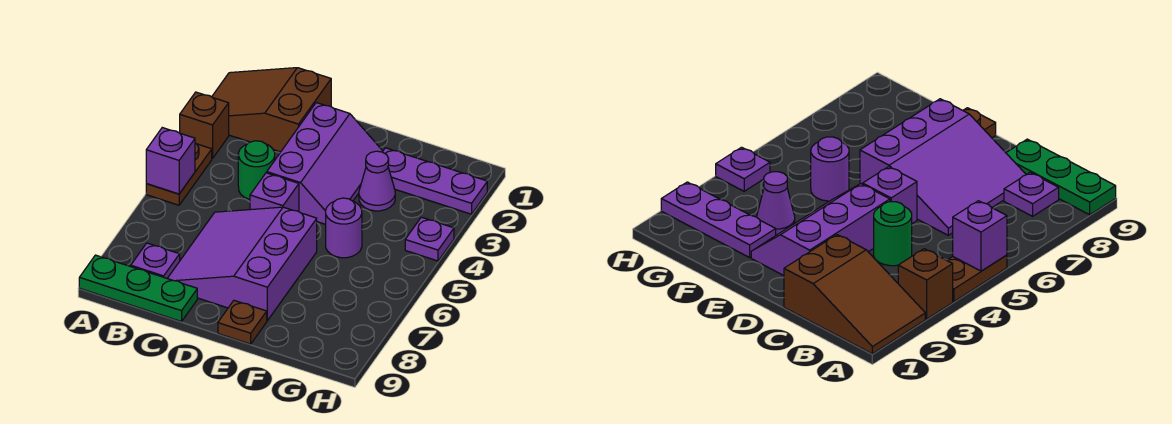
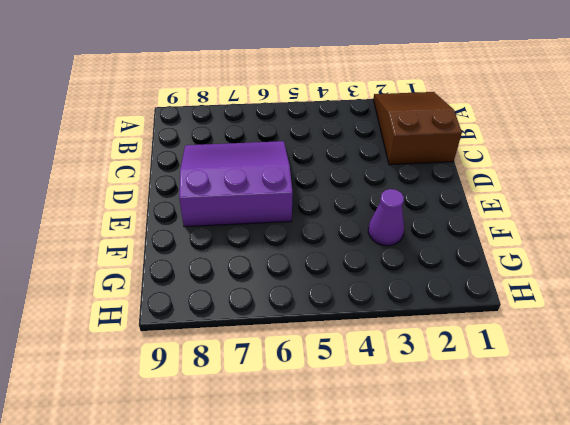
none -> brown brick A3 level 1
none -> brown plate A4:A5 level 1
none -> green plate A9:C9 level 1

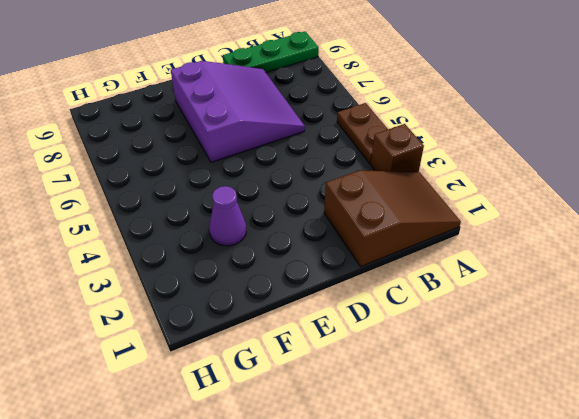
none -> purple plate B8 level 1
none -> green round brick C4 level 1
none -> purple slope D2:E4 level 1 top D

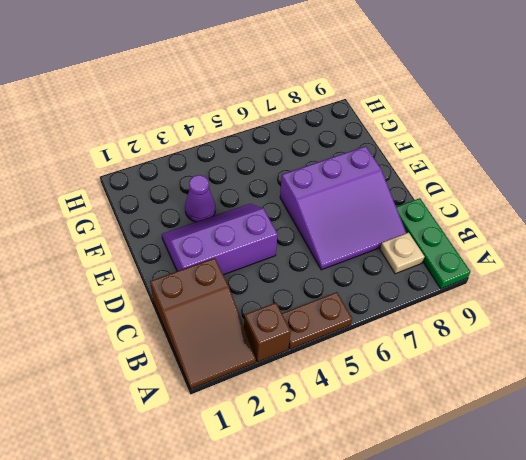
tan plate B8 level 1 -> purple plate B8 level 1
none -> green round brick C4 level 1
none -> purple brick D5 level 1
none -> brown plate E9 level 1

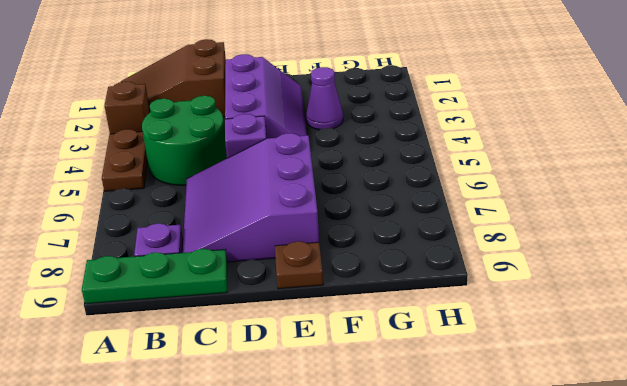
green round brick B4:C5 level 1 -> green round brick C4 level 1
none -> purple plate F2:H2 level 1
none -> purple round brick F5 level 1
none -> purple plate H4 level 1

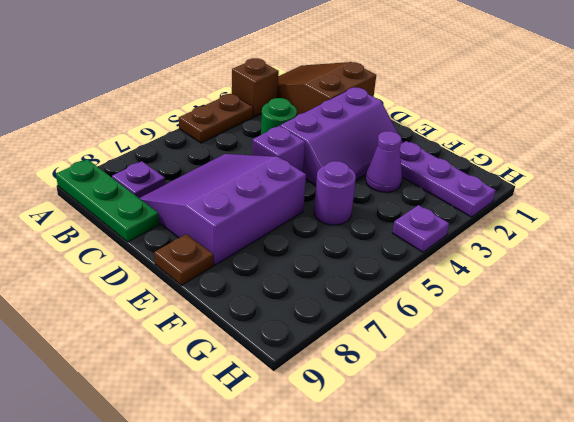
none -> purple brick A5 level 2

